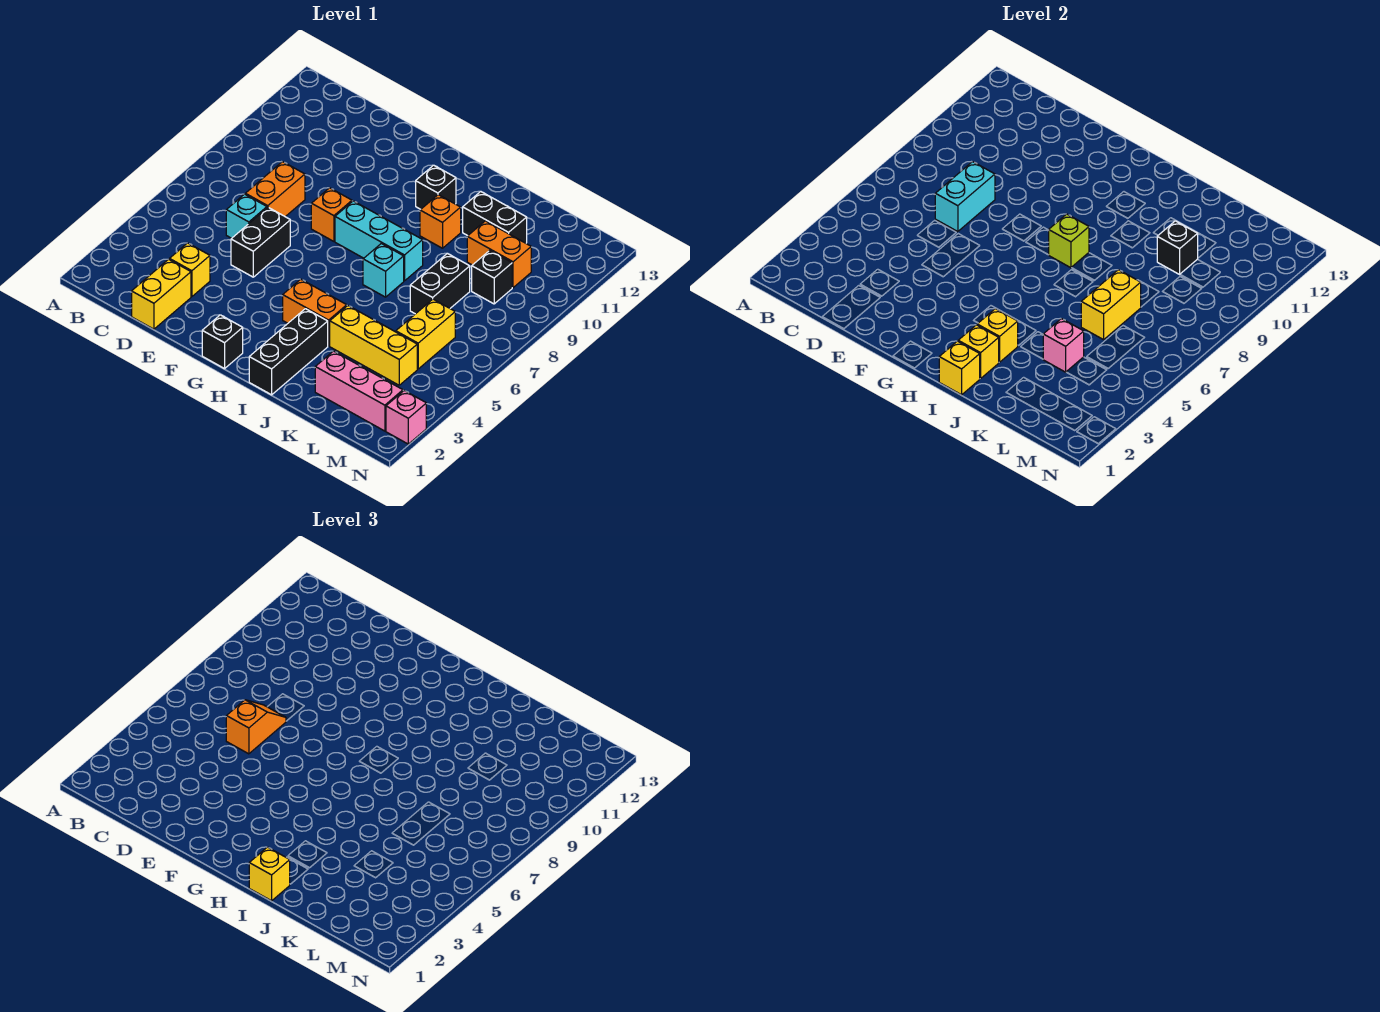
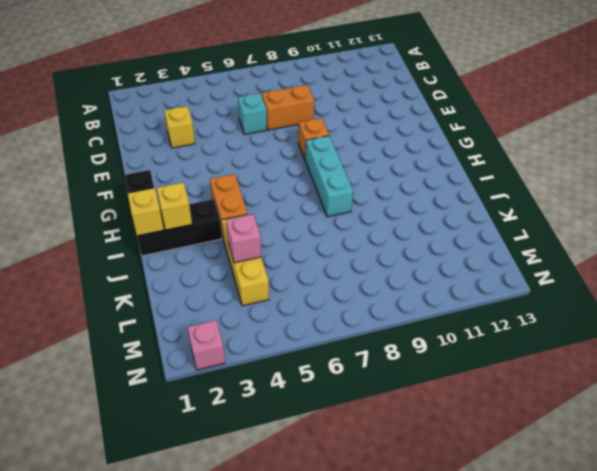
none -> yellow brick D1:D2 level 1
none -> black brick E5:E6 level 1
none -> black brick H11 level 1
none -> cyan brick I7 level 1

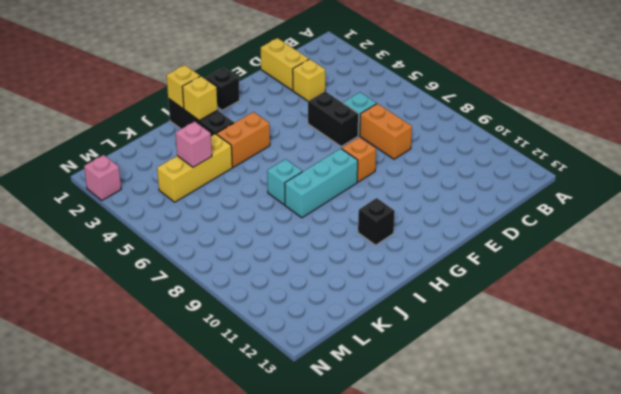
none -> orange brick I10 level 1
none -> black brick J11:K11 level 1
none -> pink brick K2:M2 level 1
none -> black brick K7:K8 level 1

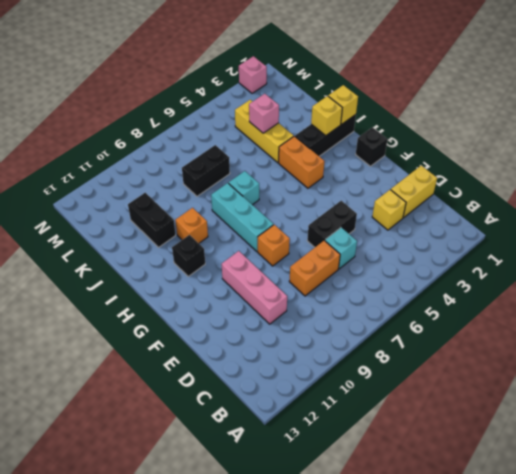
pink brick D10:F10 level 1 -> pink brick K2:M2 level 1
none -> orange brick K10:L10 level 1
none -> yellow brick L5:L6 level 1
none -> black brick L9 level 1
none -> cyan brick D7:D8 level 2

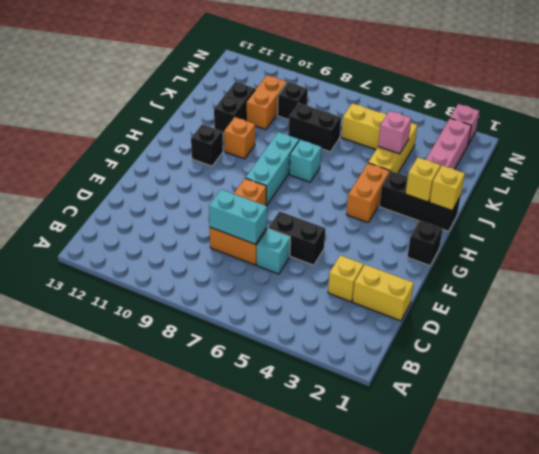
none -> lime brick H8 level 2
none -> yellow brick I3 level 2
none -> yellow brick K6:K7 level 2
none -> black brick K10 level 2

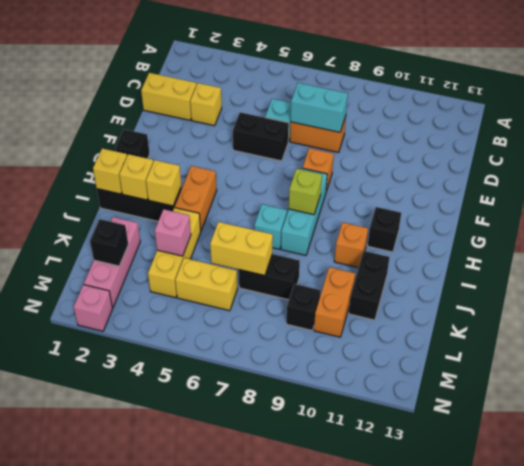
black brick L2 level 2 -> black brick K10 level 2
none -> orange slope D6:D7 level 3 top 6
none -> yellow brick I1 level 3

